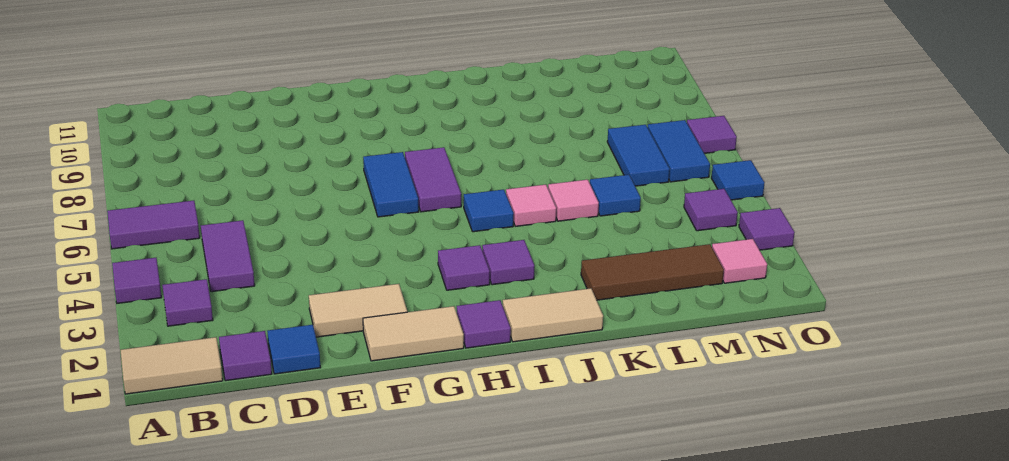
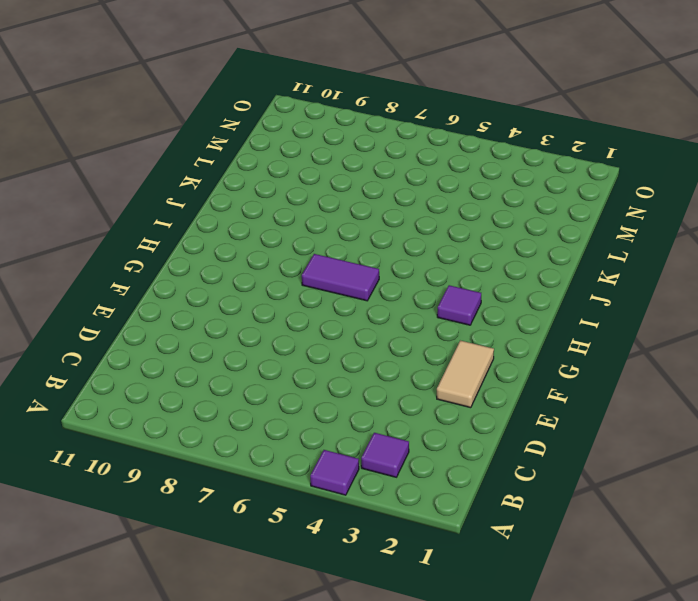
none -> tan tile A1:B1 level 1
none -> purple tile A6:B6 level 1
none -> purple tile C1 level 1

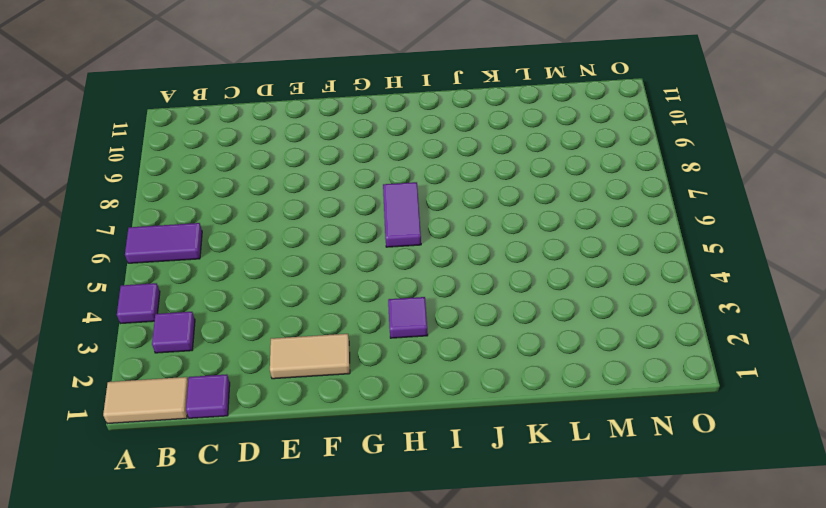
none -> purple tile C4:C5 level 1
none -> blue tile D1 level 1
none -> tan tile F1:G1 level 1

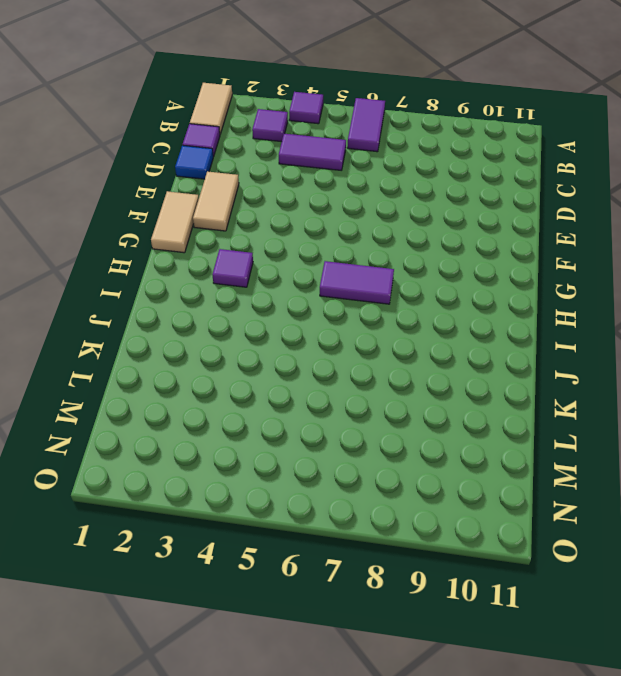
none -> blue tile G6:G7 level 1
none -> purple tile H1 level 1
none -> tan tile I1:J1 level 1

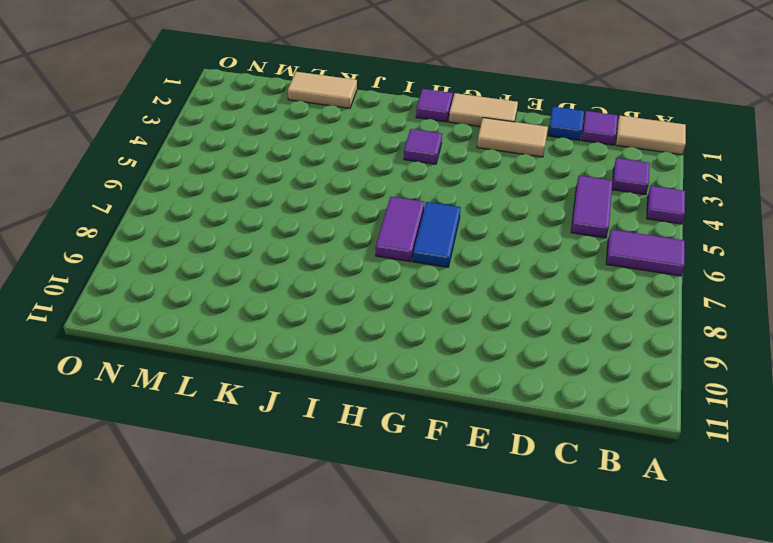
tan tile K1:L1 level 1 -> tan tile I1:J1 level 1
none -> purple tile I3 level 1
none -> blue tile I5 level 1
none -> pink tile J5 level 1

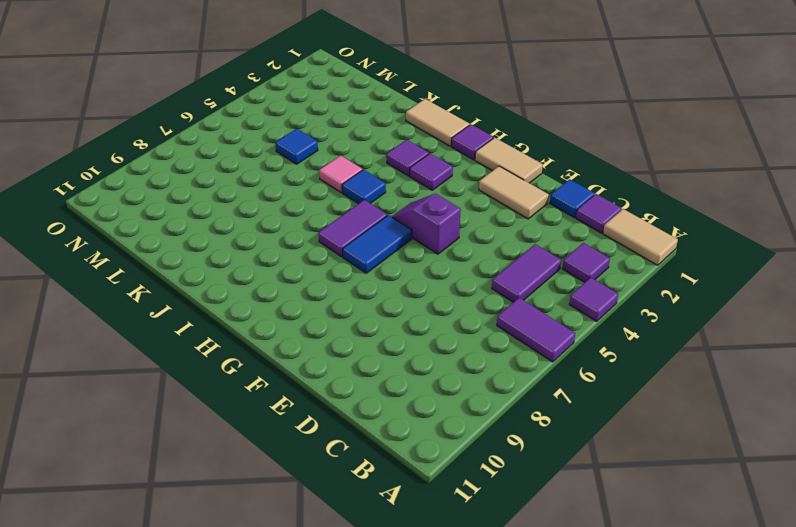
purple slope F5:G5 level 1 top F -> none
none -> brown tile K2:M2 level 1
none -> pink tile K5 level 1
none -> blue tile M6:M7 level 1

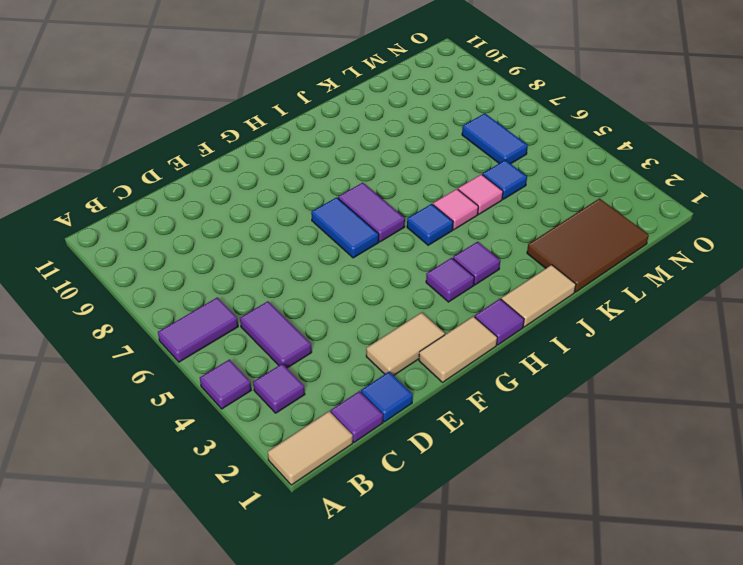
brown tile K1:M2 level 1 -> brown tile K2:M2 level 1
none -> pink tile N2 level 1
none -> purple tile N4 level 1
none -> blue tile N6:N7 level 1

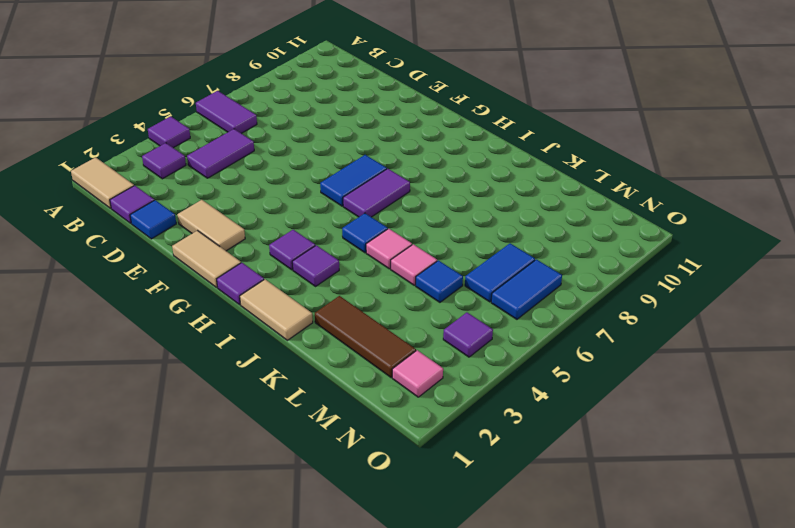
none -> purple tile O3 level 1
none -> blue tile O5 level 1
none -> purple tile O7 level 1

